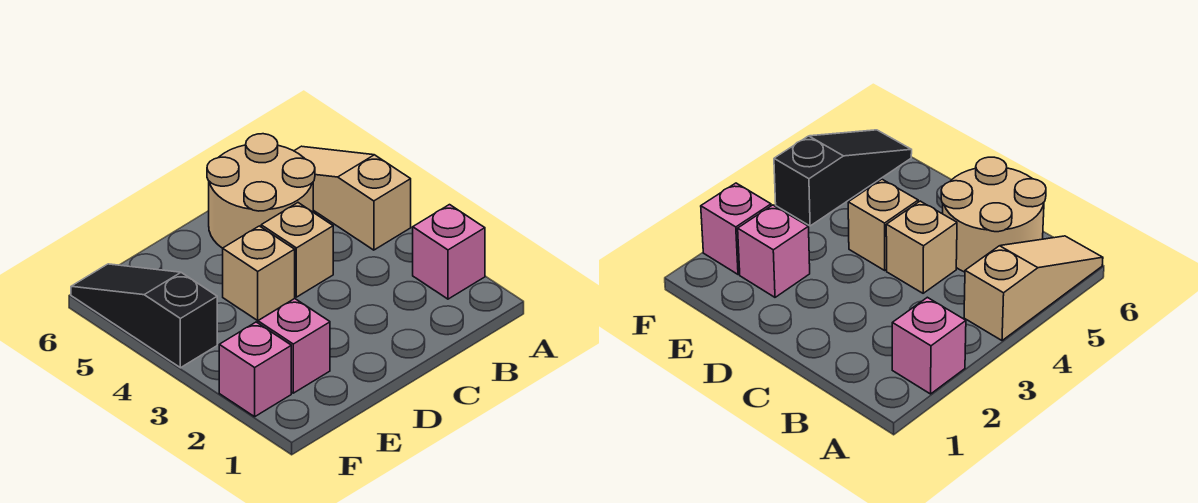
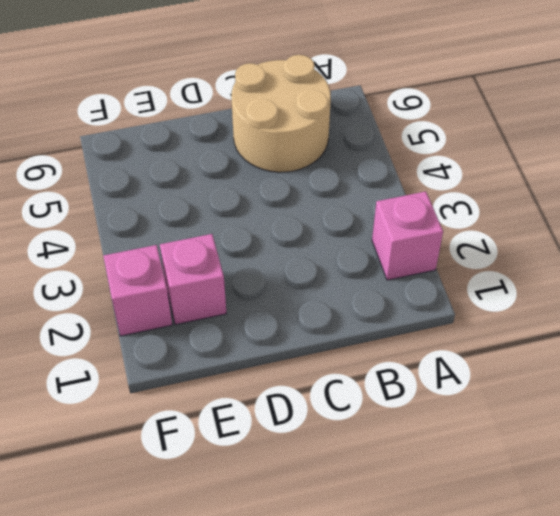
none -> tan slope A4:A6 level 1 top 4
none -> tan brick C4 level 1

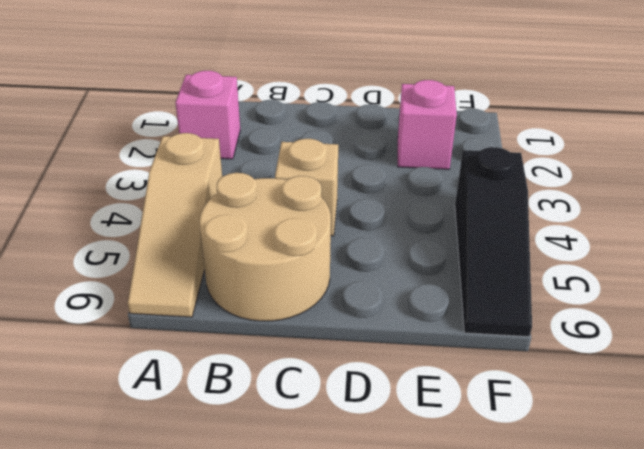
none -> tan brick D4 level 1
none -> pink brick F2 level 1

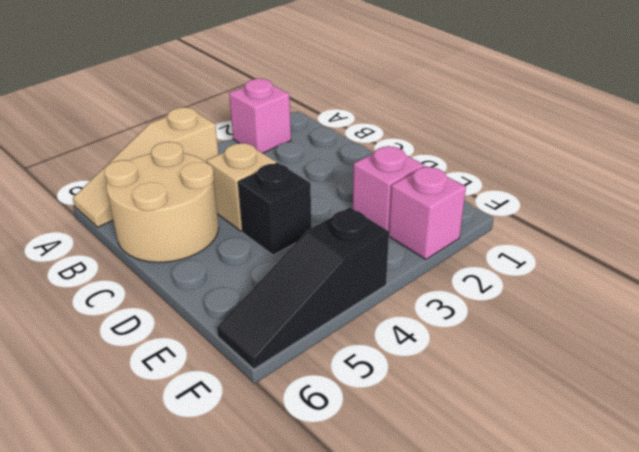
black brick D4 level 1 -> tan brick D4 level 1

